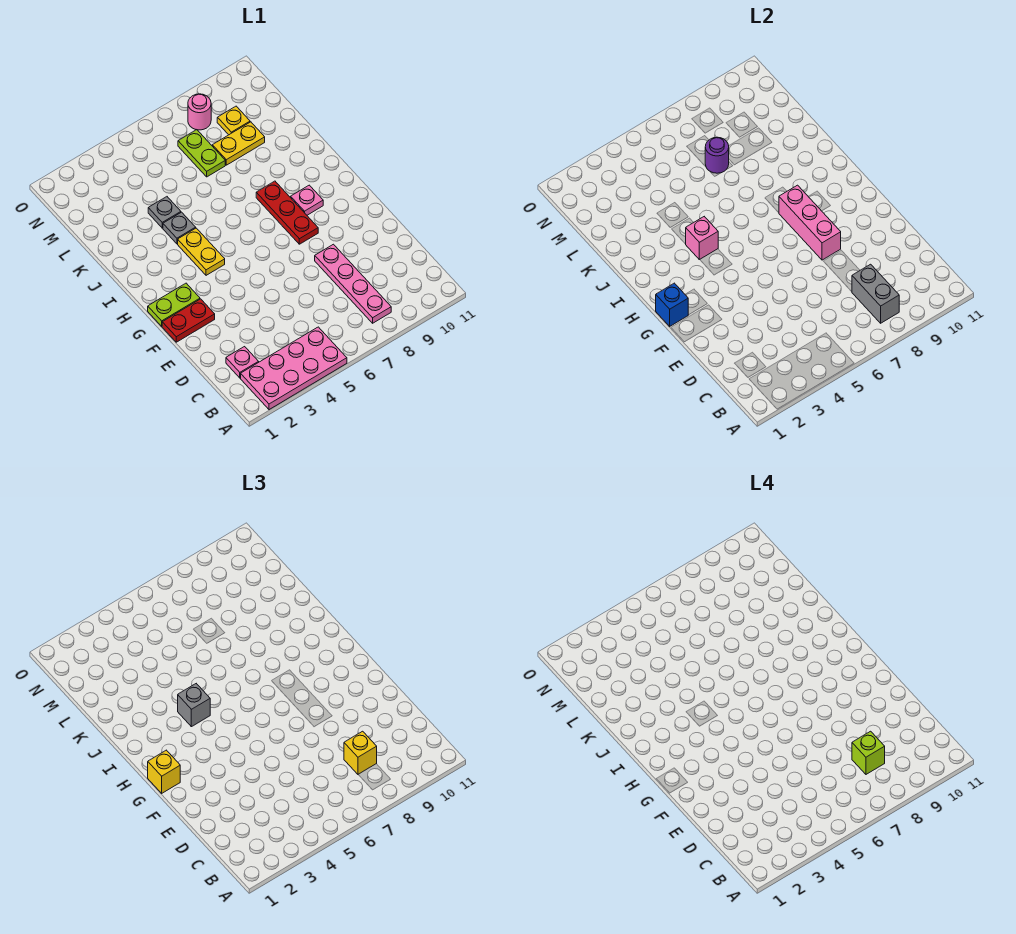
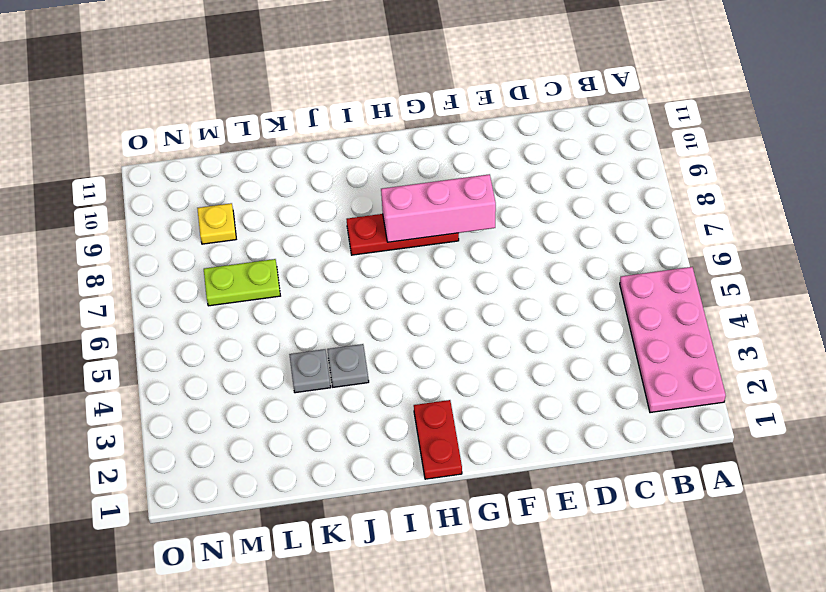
red plate H1:H2 level 1 -> red plate F1:F2 level 1
none -> pink plate B8:E8 level 1
none -> pink plate C2 level 1
none -> lime plate G1:G2 level 1

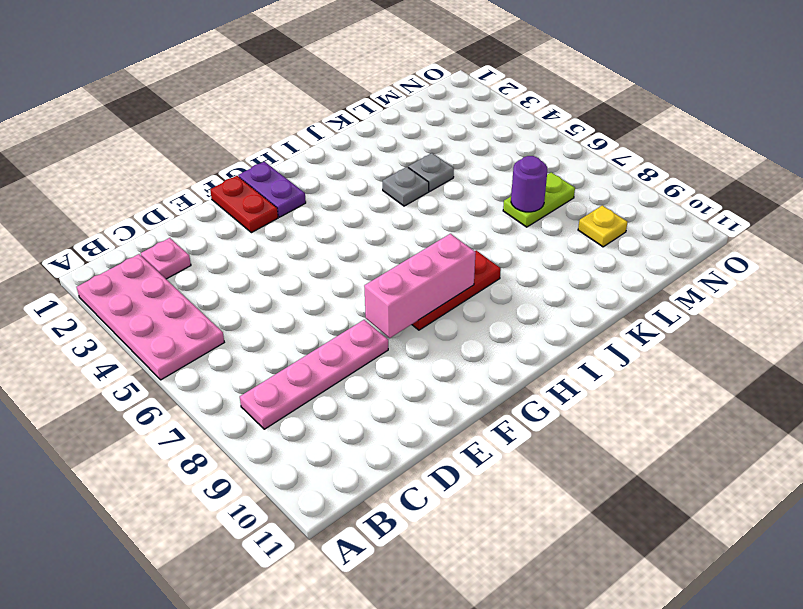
purple plate G1:G2 level 1 -> lime plate G1:G2 level 1
none -> yellow plate H4:I4 level 1
none -> pink plate H9 level 1
none -> yellow plate L8:L9 level 1

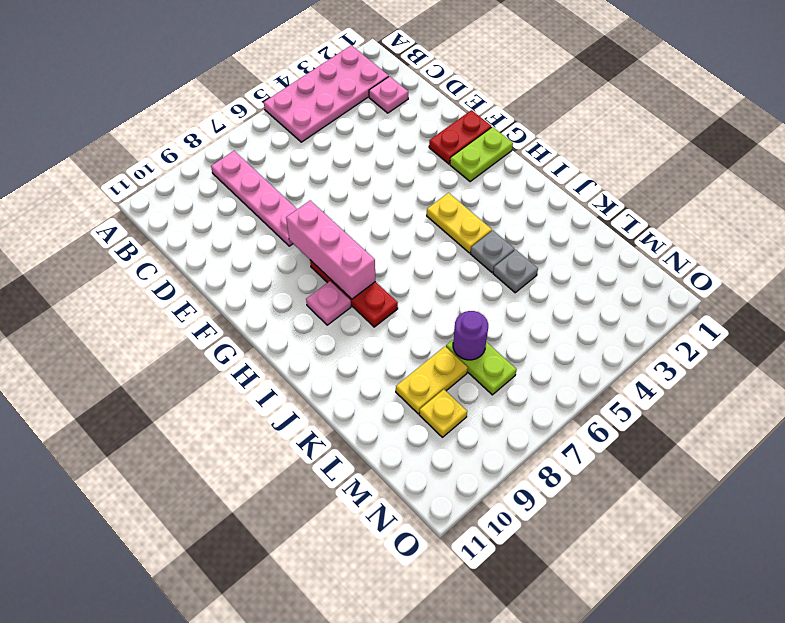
none -> pink round brick N8 level 1
none -> grey brick B8:C8 level 2
none -> blue brick G1 level 2

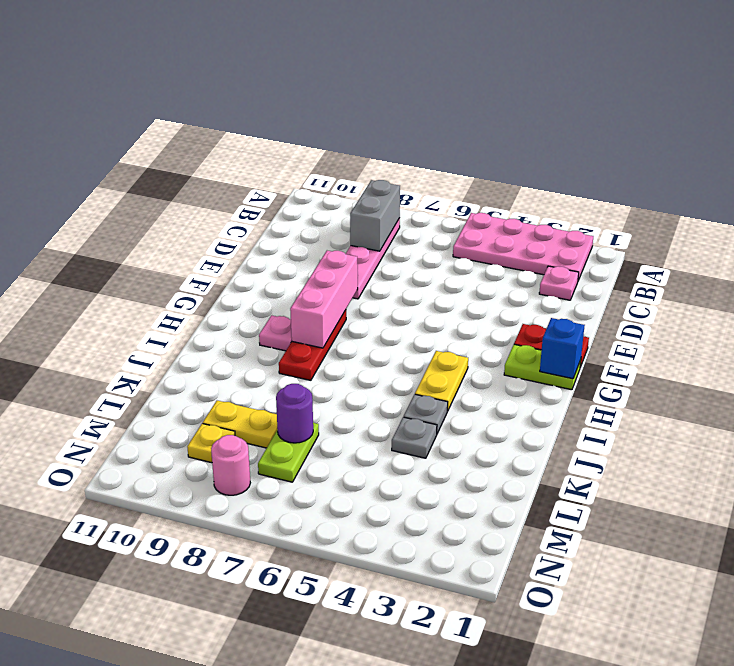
none -> pink brick I4 level 2
none -> yellow brick C8 level 3
none -> yellow brick G1 level 3

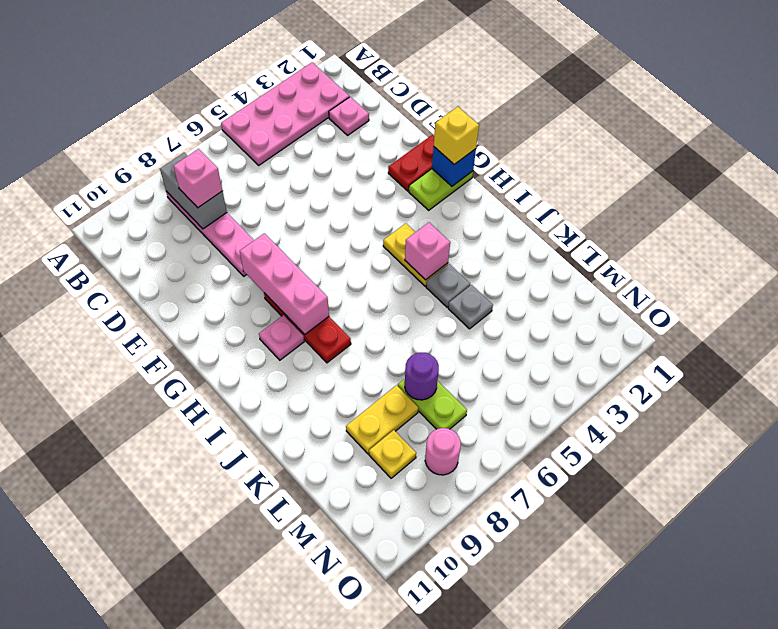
pink brick C8 level 3 -> yellow brick C8 level 3
none -> grey brick I4 level 3
none -> lime brick C8 level 4

